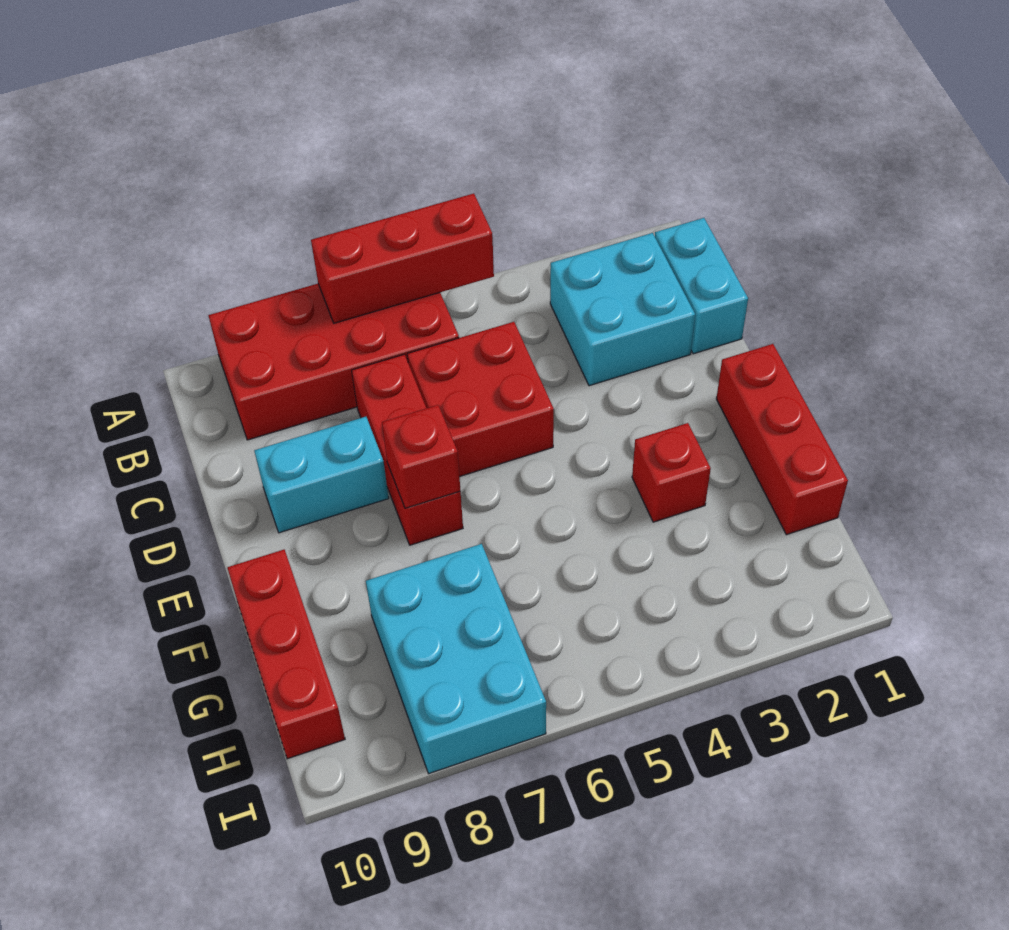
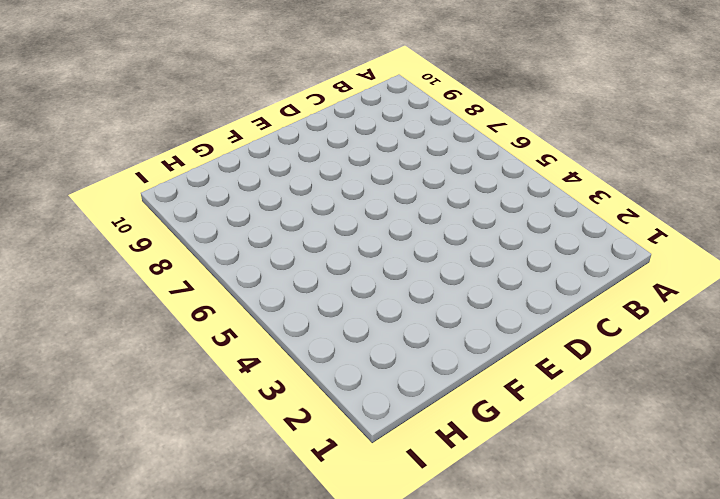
none -> red brick A6:B9 level 1
none -> cyan brick B1:C1 level 1
none -> cyan brick B2:C3 level 1

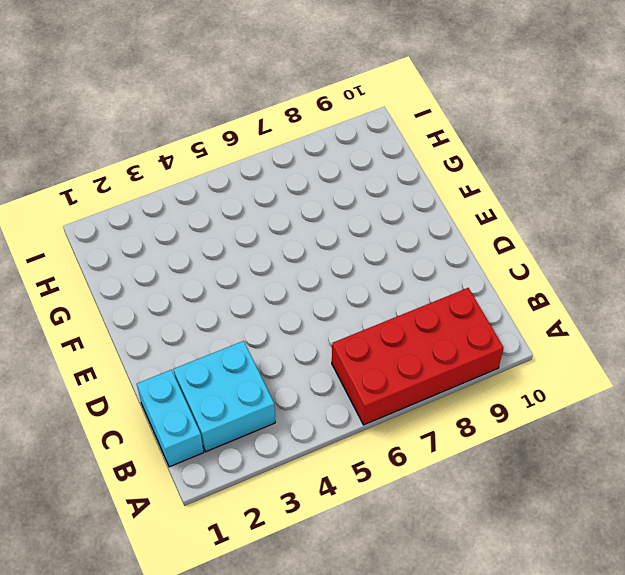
none -> red brick C5:D6 level 1
none -> red brick C7:E7 level 1
none -> cyan brick D8:D9 level 1

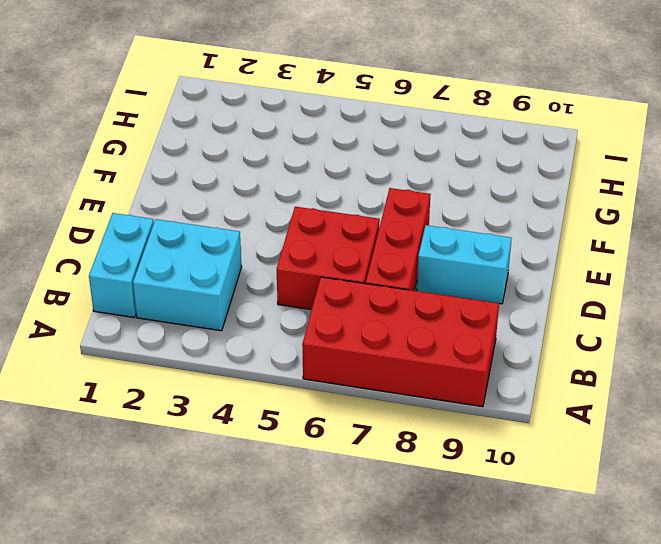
none -> red brick E1:G1 level 1
none -> red brick F3 level 1
none -> red brick F10:H10 level 1

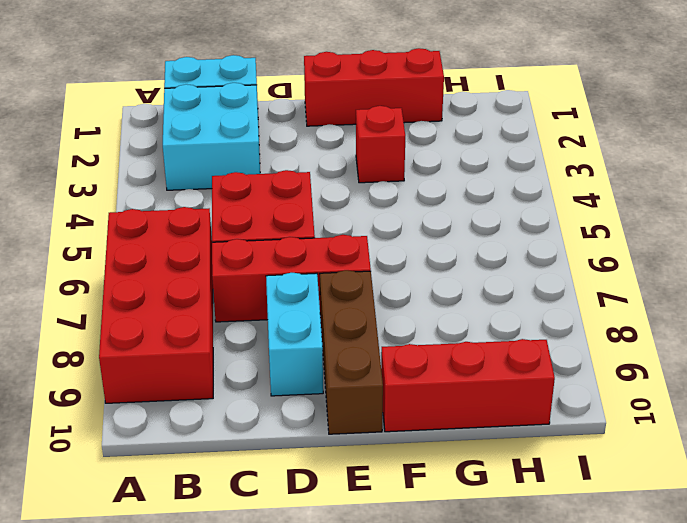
brown brick E8:E10 level 1 -> none
none -> cyan brick G7:I8 level 1
none -> red brick A5:A7 level 2
none -> red brick E7 level 2

